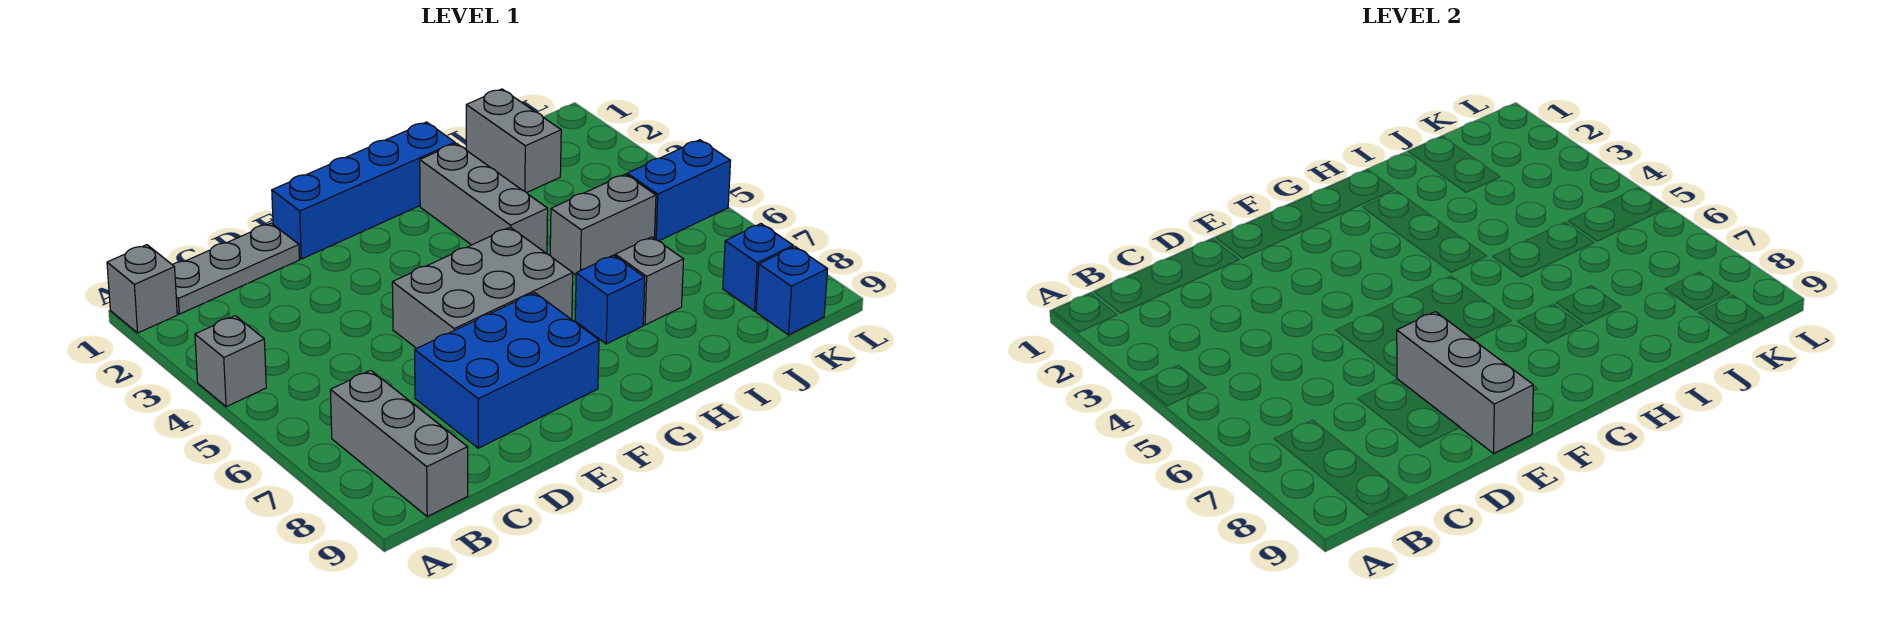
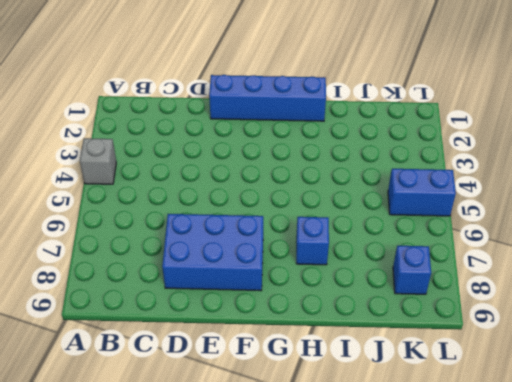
none -> grey brick A1 level 1
none -> grey plate B1:D1 level 1
none -> grey brick B7:B9 level 1

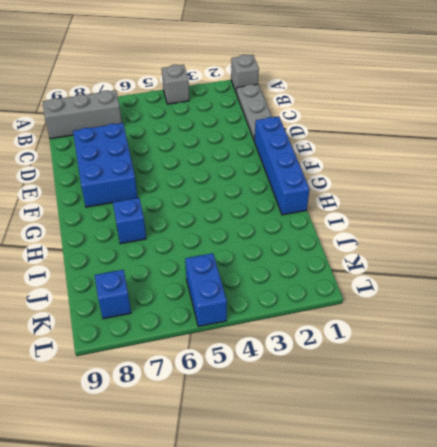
none -> grey brick E5:G6 level 1
none -> grey brick H2:H4 level 1
none -> grey brick I5:J5 level 1

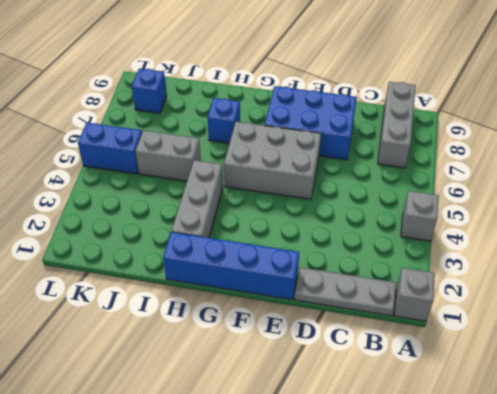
none -> grey brick I7 level 1
none -> grey brick J1:J2 level 1
none -> blue brick K9 level 1

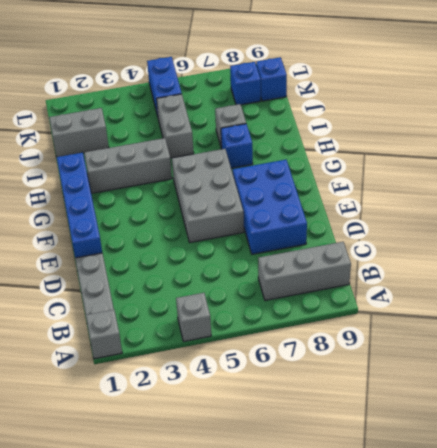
none -> grey brick E7:E9 level 2

